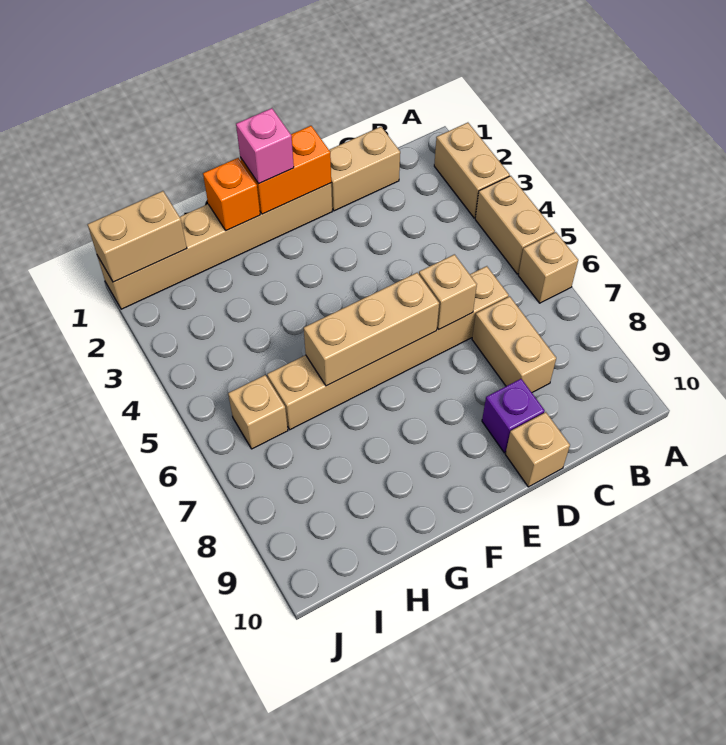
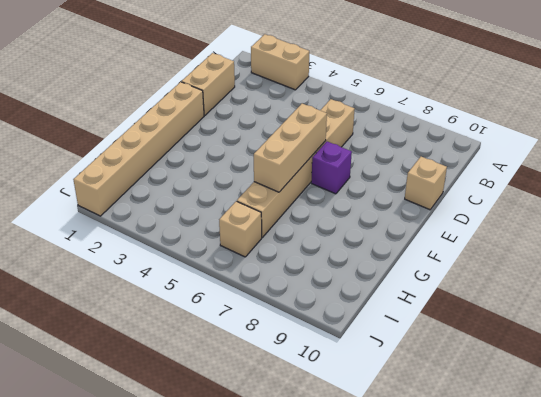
purple brick E7 level 1 -> purple brick D9 level 1
none -> tan brick A4:A5 level 1
none -> tan brick A6 level 1
none -> tan brick C7:C8 level 1

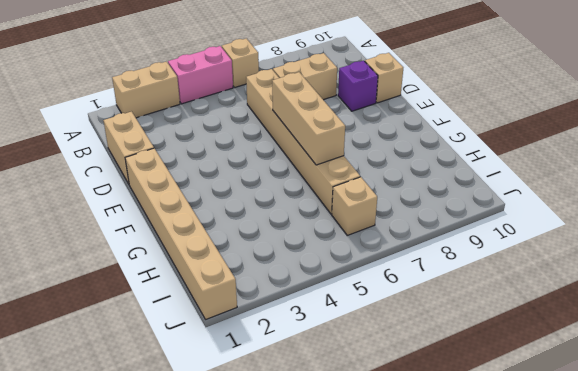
pink brick A4:A5 level 1 -> tan brick A4:A5 level 1
none -> tan brick D6 level 2
none -> orange brick E1:F1 level 2
none -> orange brick G1 level 2

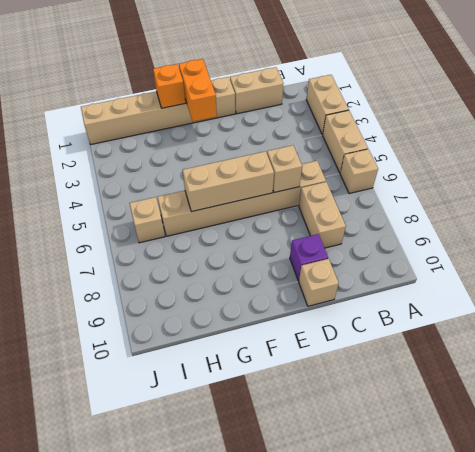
orange brick F1:F2 level 2 -> orange brick E1:F1 level 2
none -> tan brick I1:J1 level 2
none -> pink brick F1 level 3

